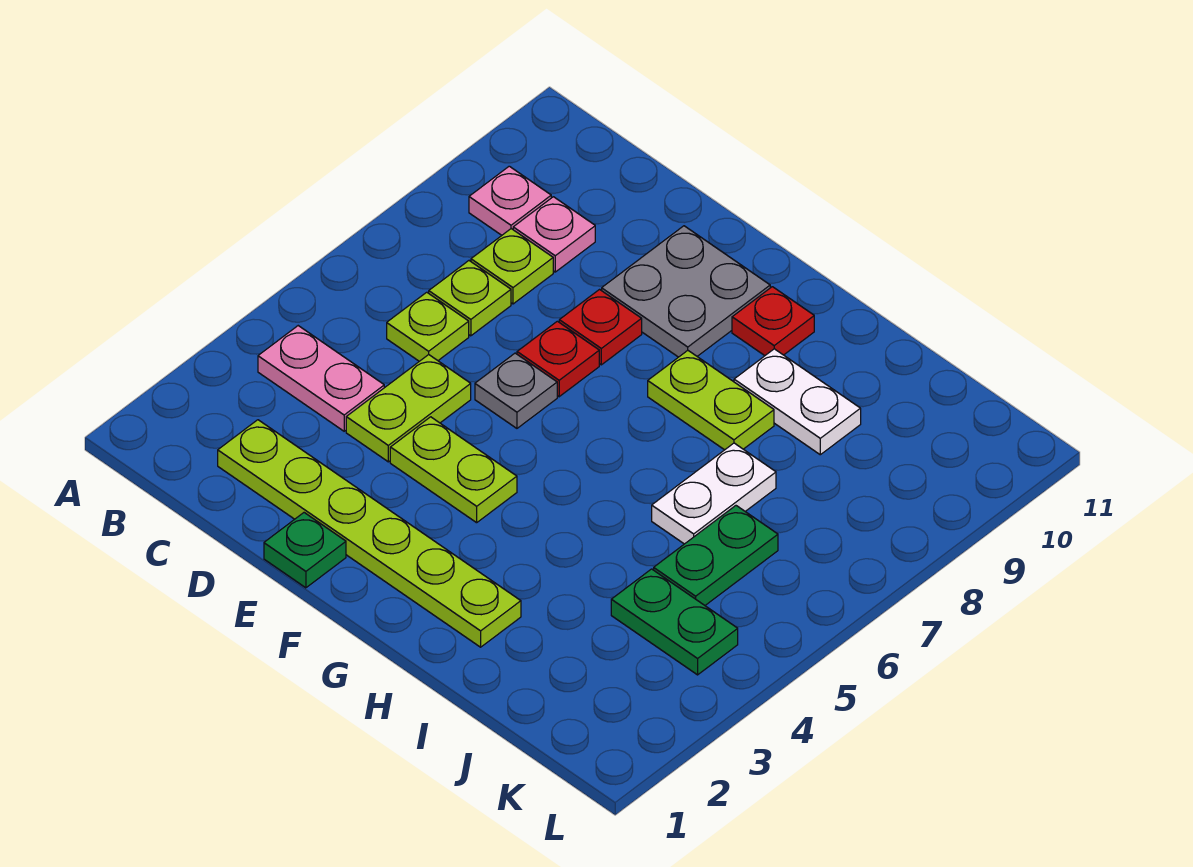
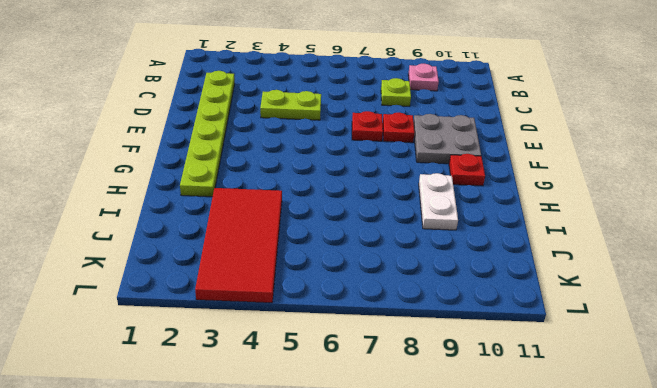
red tile I3:L4 level 1 -> green plate J4:K4 level 1
none -> pink plate B4:C4 level 1
none -> lime plate C6 level 1
none -> lime plate C7 level 1

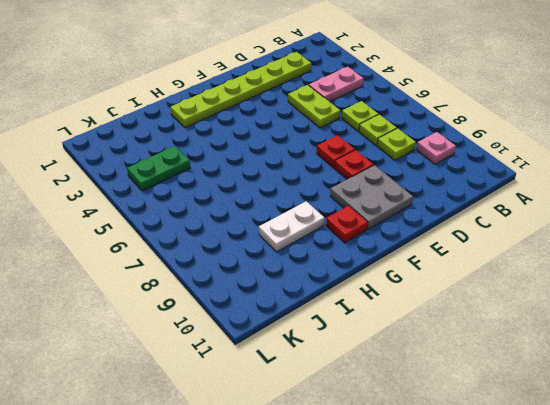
none -> pink plate C9 level 1
none -> green plate E1 level 1
none -> lime plate E4:F4 level 1

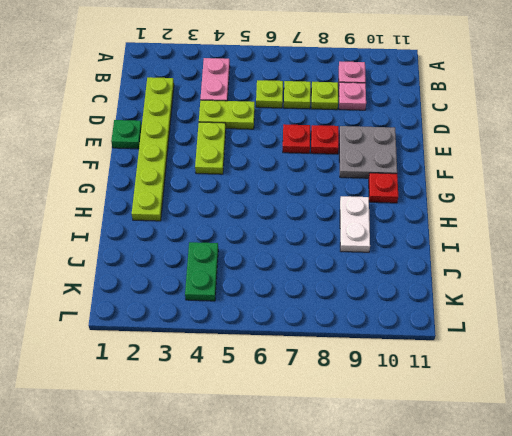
none -> grey plate E6 level 1
none -> lime plate G8:H8 level 1
none -> white plate I6:I7 level 1

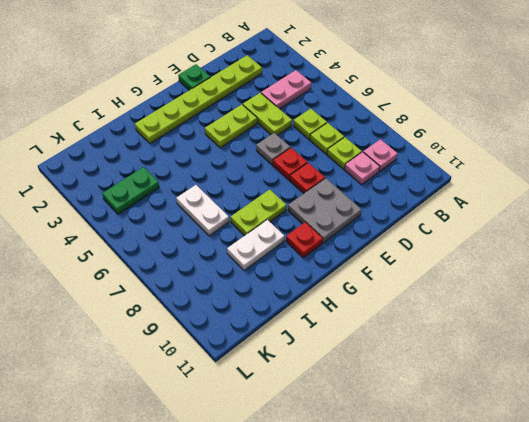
none -> green plate J5:J6 level 1

